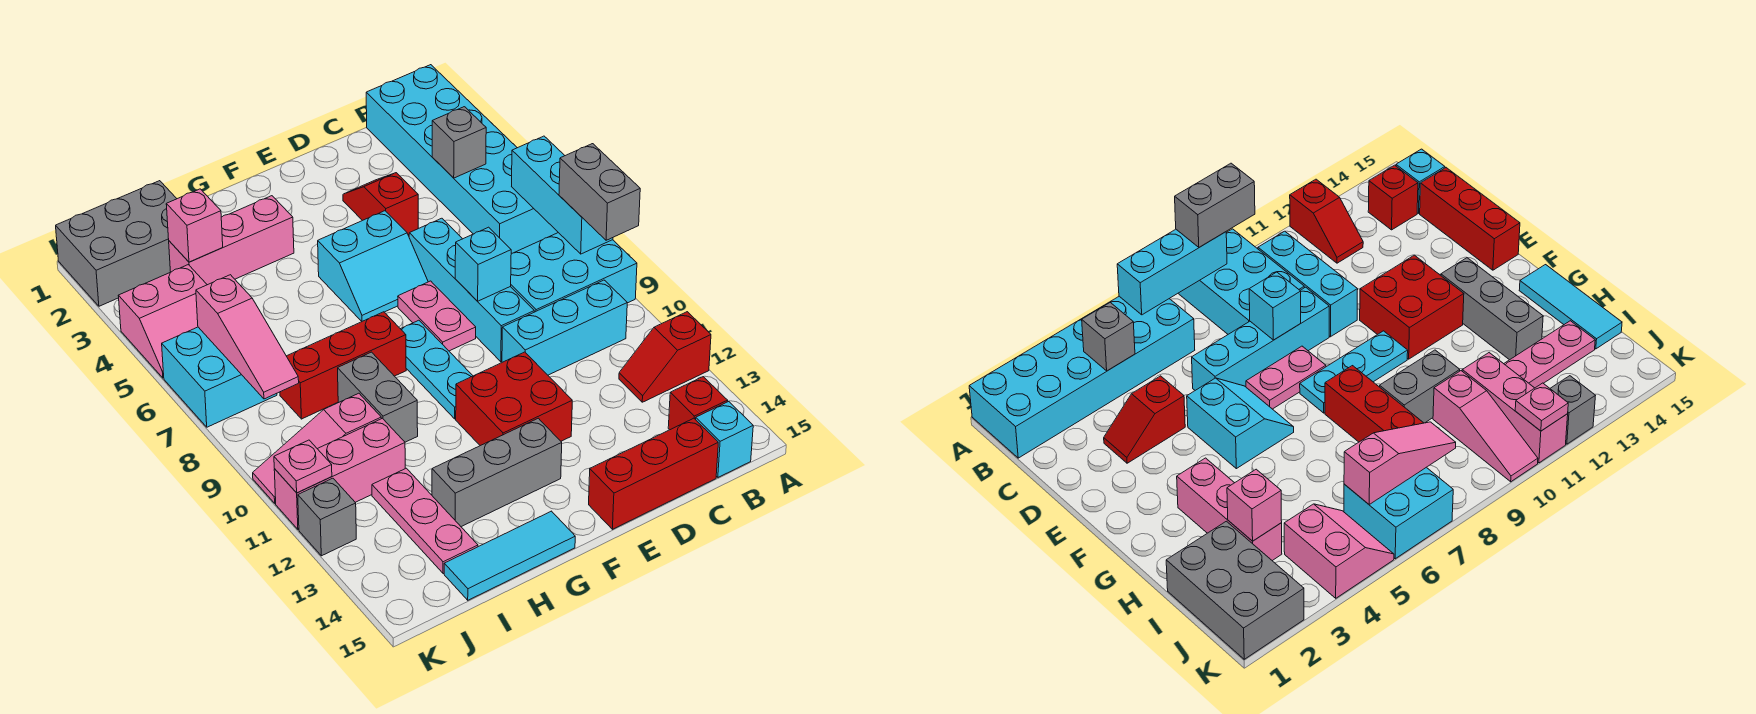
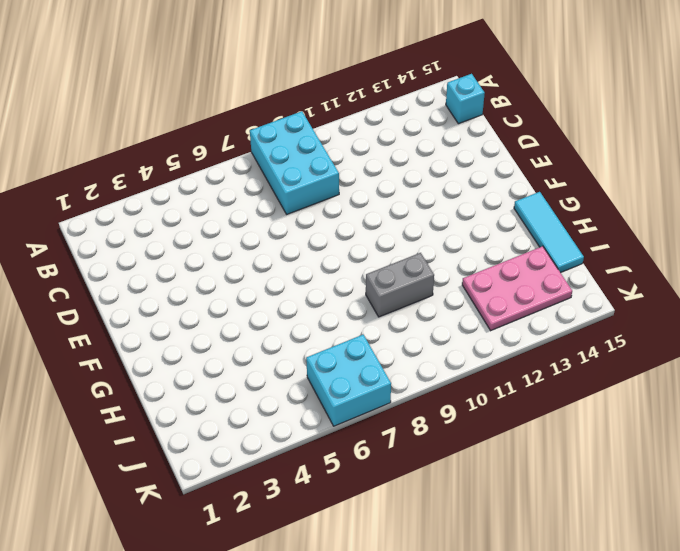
pink plate I12:J14 level 1 -> pink plate I12:I14 level 1
none -> cyan brick A1:B6 level 1
none -> red slope A12:B12 level 1 top A
none -> cyan brick B10:D10 level 1
none -> red brick B14 level 1

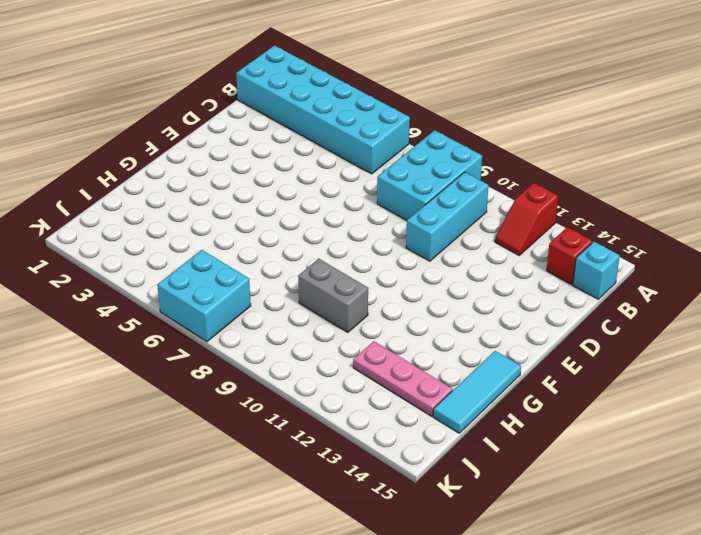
none -> red brick C15:E15 level 1
none -> red slope D3:D4 level 1 top 4
none -> cyan brick D6:D9 level 1
none -> cyan slope E5:F6 level 1 top 5

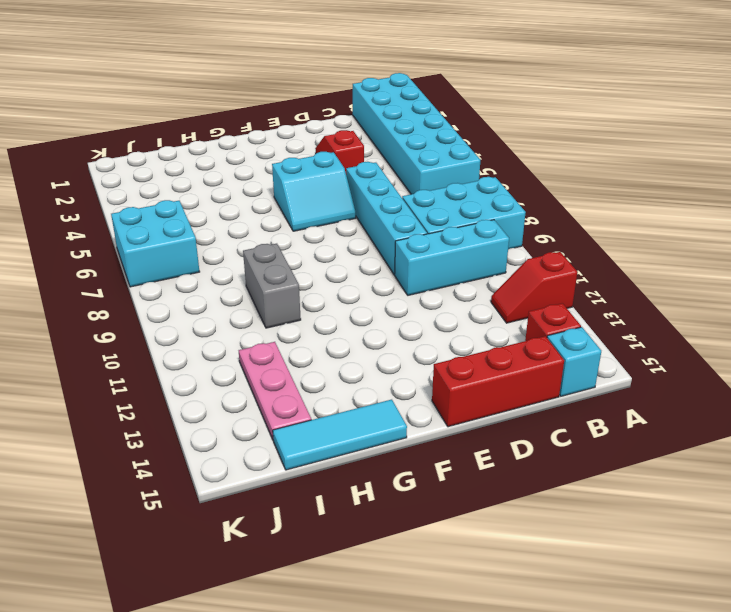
none -> pink plate E7:E8 level 1
none -> red brick E11:F12 level 1
none -> cyan plate F8:F10 level 1
none -> grey brick F13:H13 level 1

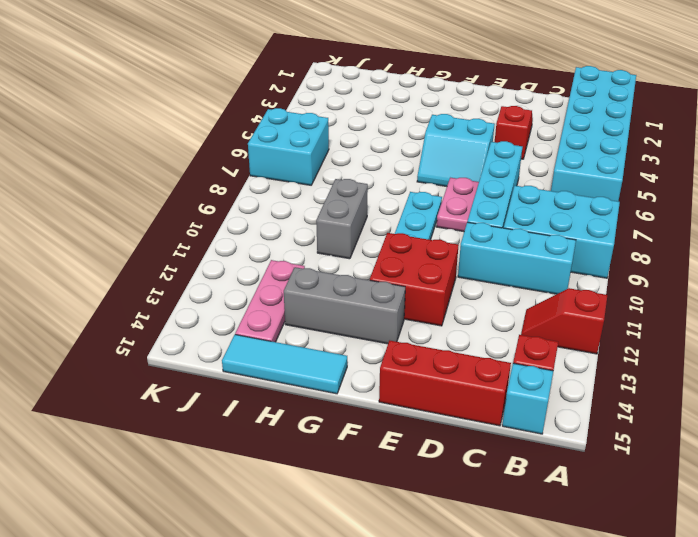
none -> pink brick G3:I3 level 1
none -> red brick G8:I8 level 1
none -> grey brick I1:K2 level 1
none -> pink slope I10:K10 level 1 top I

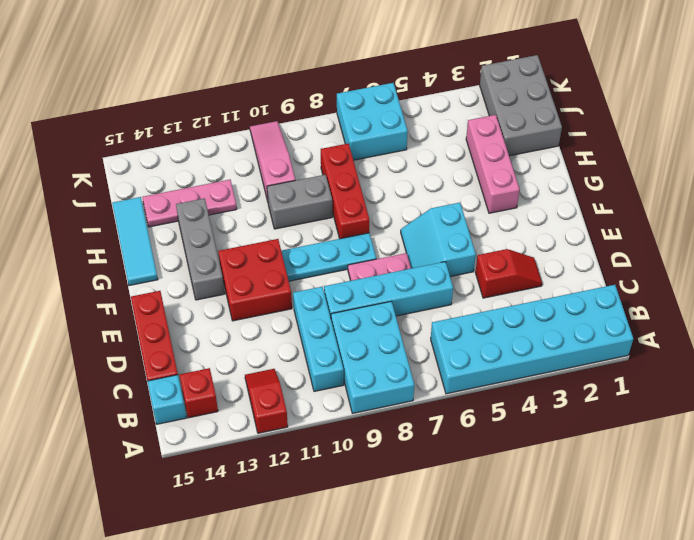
none -> pink brick I11:K11 level 1
none -> pink slope J4:K5 level 1 top 4
none -> grey brick K12 level 1
none -> cyan brick A6:A8 level 2

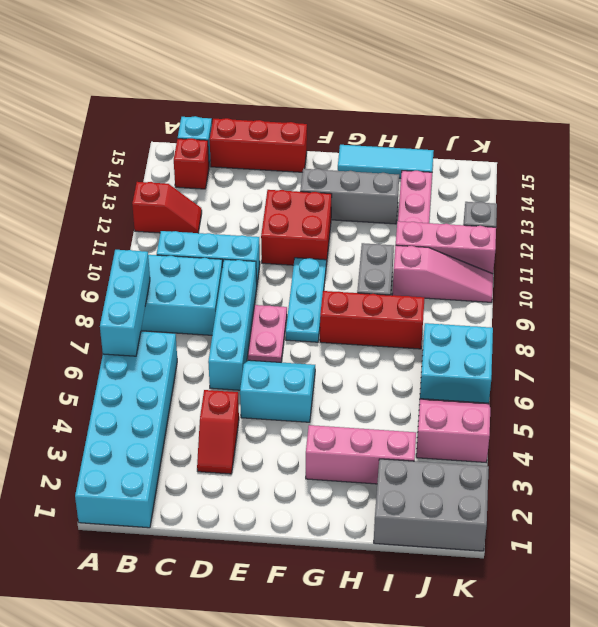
none -> grey brick B4 level 2
none -> cyan brick D8 level 2
none -> pink brick I3 level 2
none -> pink slope J6:J8 level 2 top 6

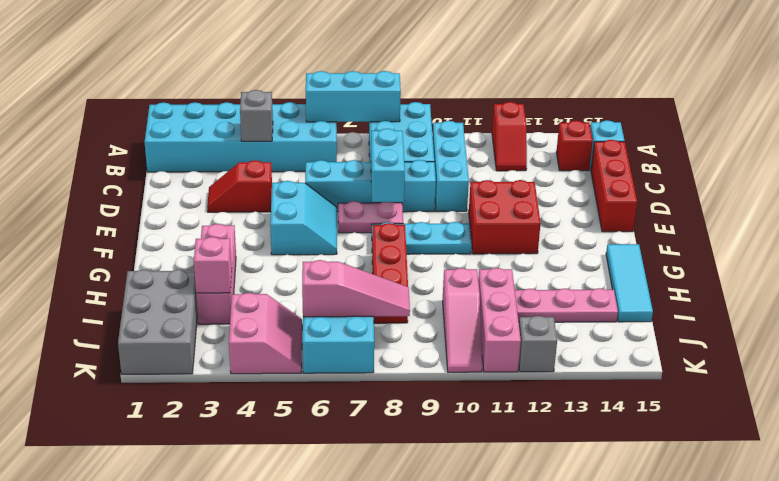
cyan brick D8:E8 level 2 -> cyan brick D8 level 2
none -> grey brick F13:H13 level 1
none -> grey brick H9:H10 level 1
none -> pink plate K11 level 2
none -> grey brick A8:A9 level 3

